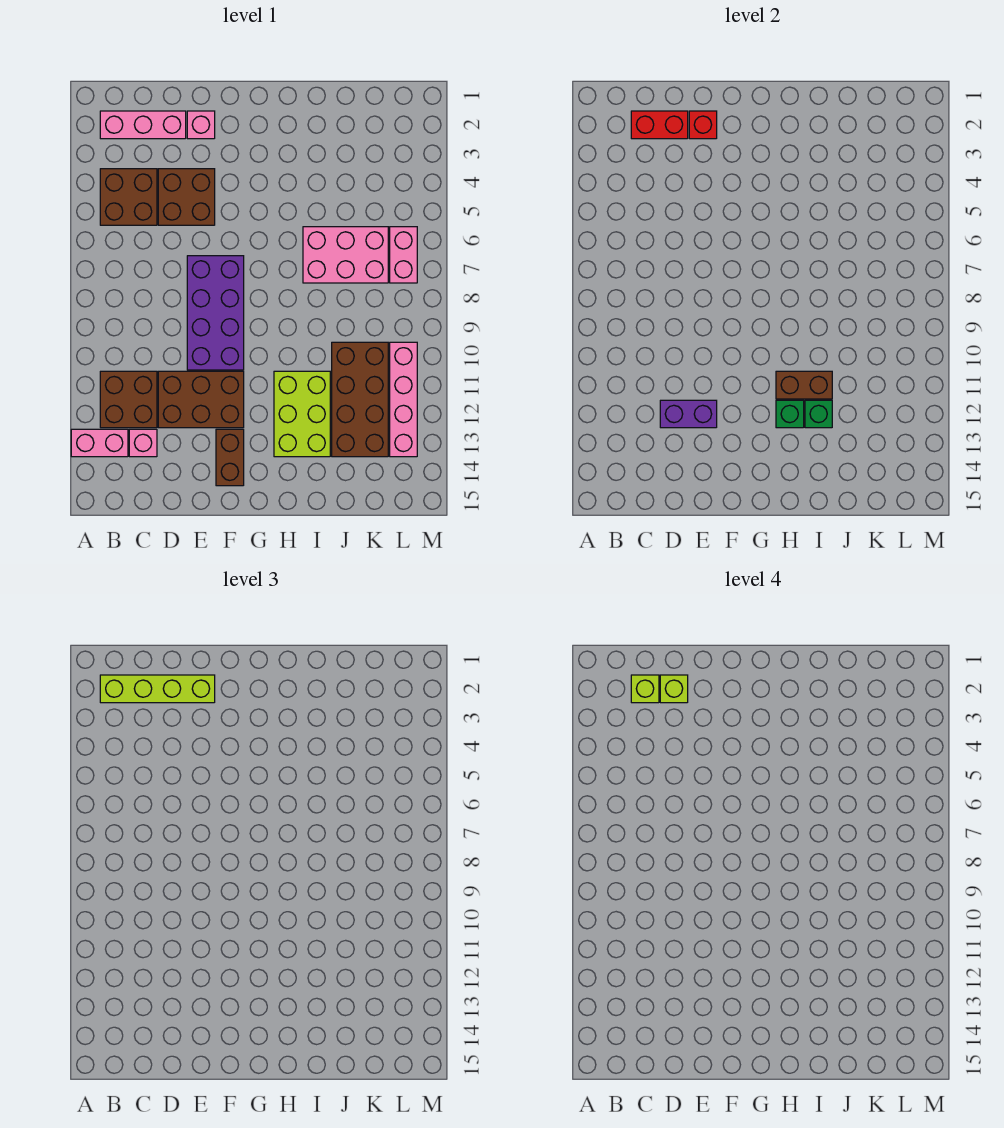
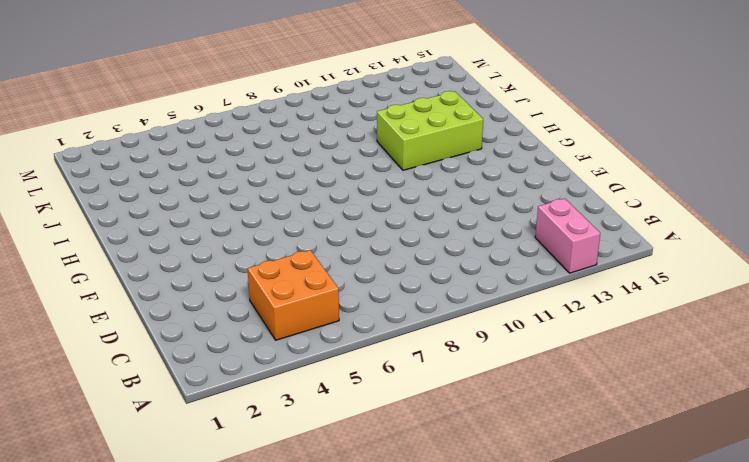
orange brick B4:C5 level 1 -> brown brick B4:C5 level 1
none -> pink brick B2:D2 level 1
none -> brown brick B11:C12 level 1
none -> pink brick C13 level 1

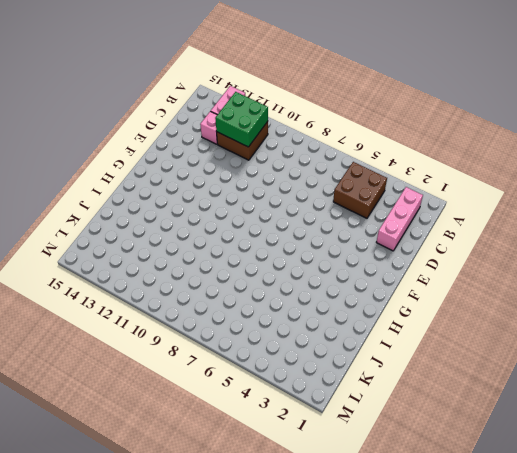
green brick B11:C12 level 2 -> none
none -> brown brick D4:E5 level 1
none -> brown brick D11:F12 level 1
none -> pink brick E2 level 1

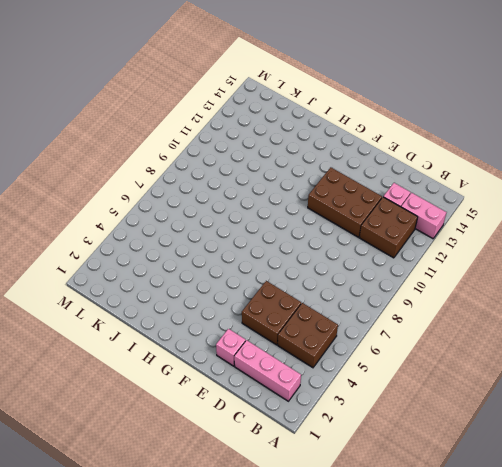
none -> purple brick E7:F10 level 1
none -> brown brick F13:F14 level 1
none -> lime brick H11:I13 level 1

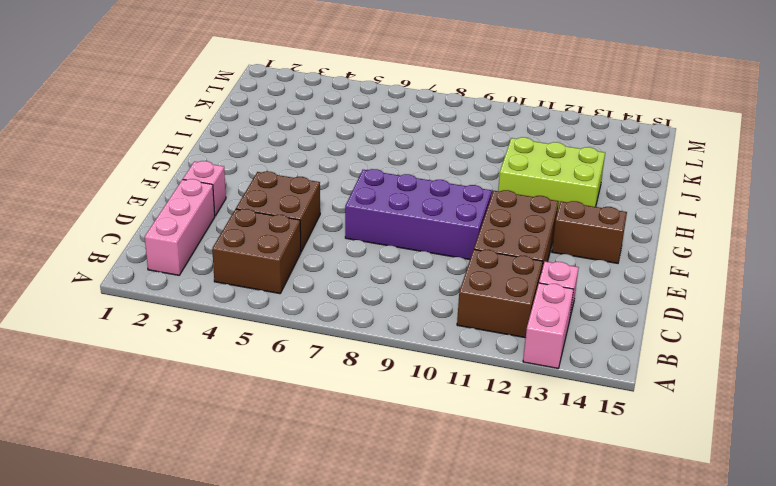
none -> pink brick I6:K7 level 1
none -> brown brick J10:K13 level 1
none -> pink brick L6:L7 level 1

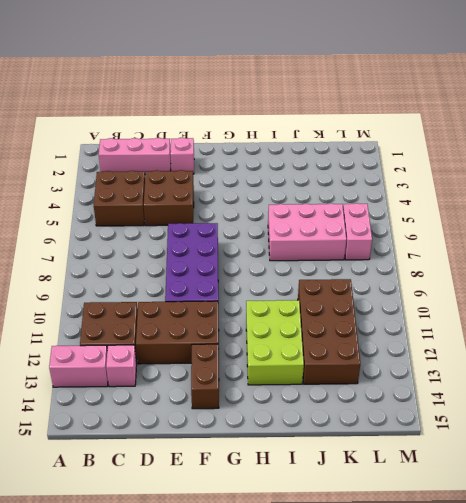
none -> pink brick L10:L13 level 1
none -> red brick C2:D2 level 2
none -> purple brick D12:E12 level 2

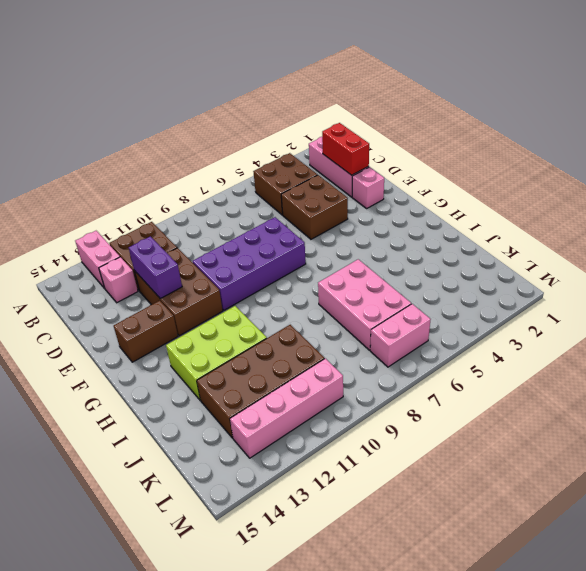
none -> red brick E2 level 2
none -> brown brick H11:I11 level 2
none -> green brick H12 level 2

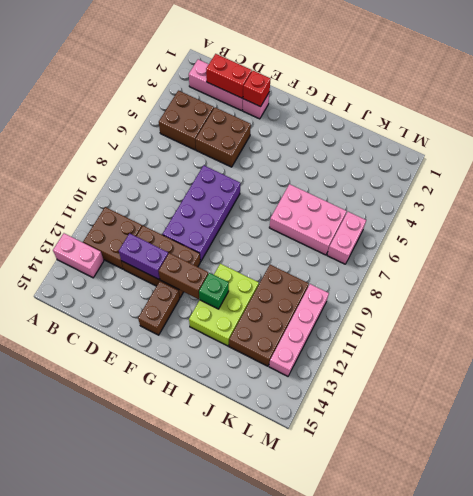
brown brick F12:G12 level 2 -> brown brick H11:I11 level 2
none -> pink brick C13 level 1
none -> green brick I12 level 2
none -> lime brick B2:E2 level 3

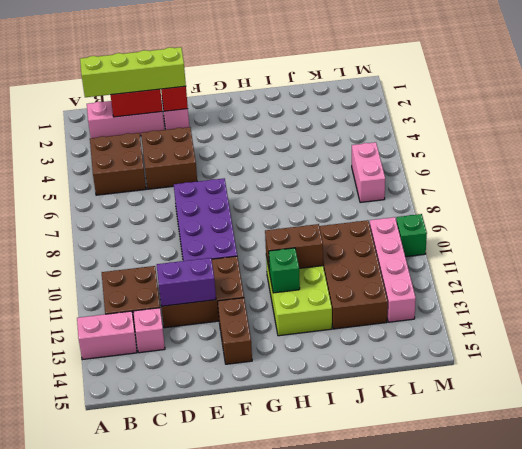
green brick M10 level 1 -> green brick I12 level 2
none -> pink brick I6:K7 level 1
none -> lime brick C2 level 4
none -> lime brick D2 level 4

